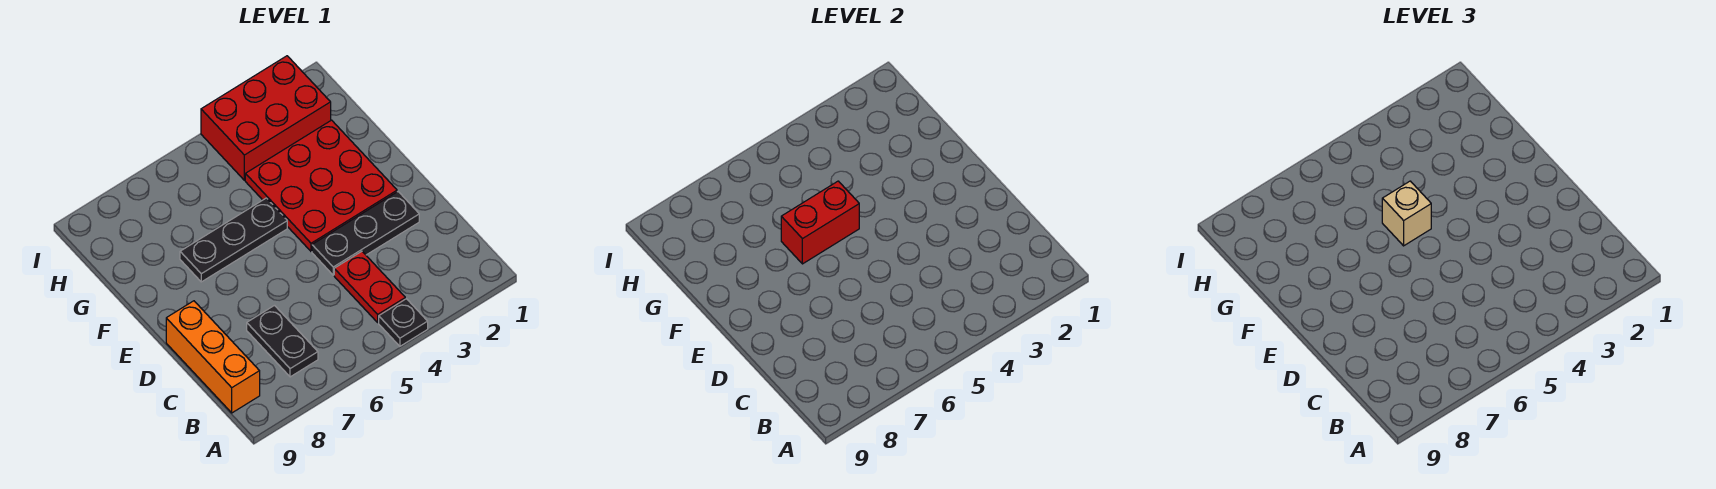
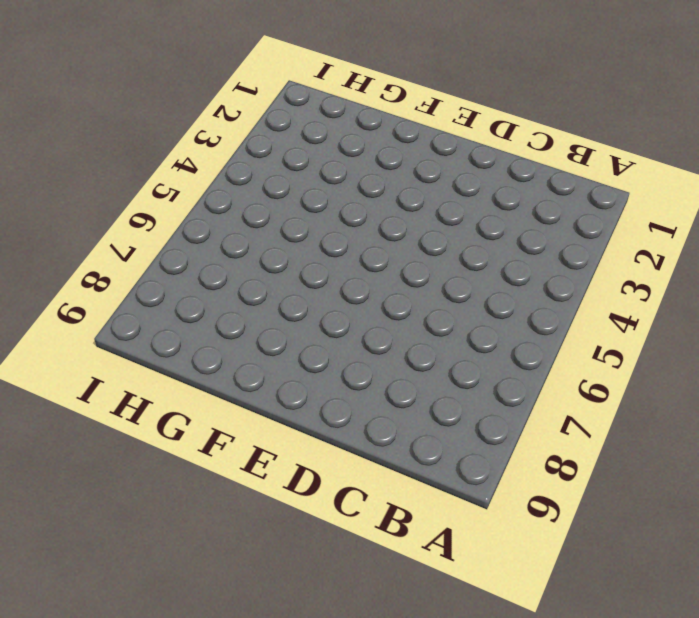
none -> black plate A4 level 1
none -> red plate B4:C4 level 1

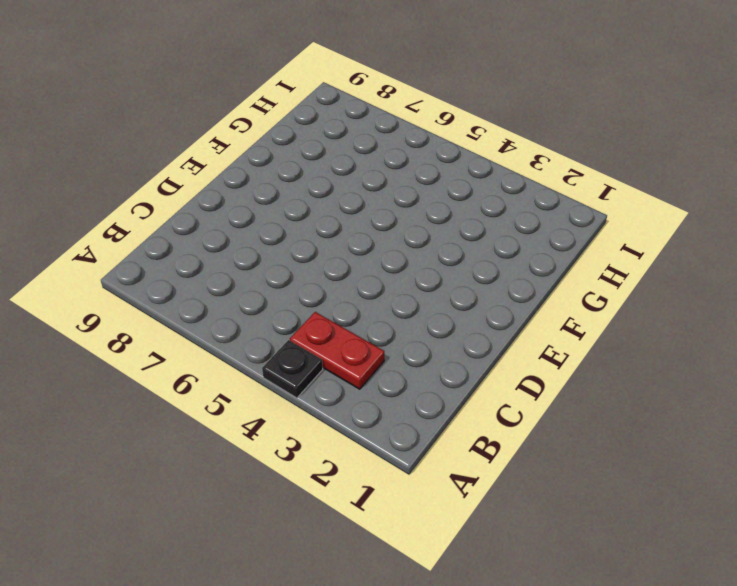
red plate B3:B4 level 1 -> red plate B4:C4 level 1
none -> black plate B7:C7 level 1
none -> orange brick B9:D9 level 1

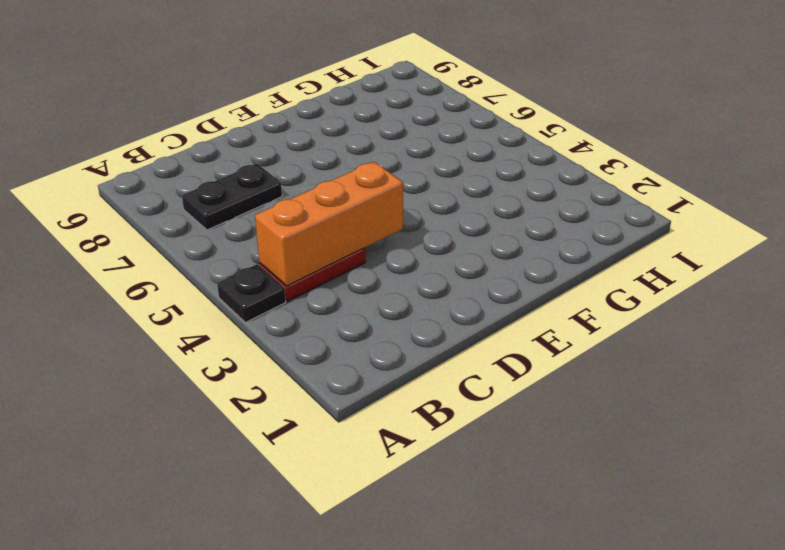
orange brick B4:D4 level 2 -> orange brick B9:D9 level 1
none -> black plate D2:D4 level 1
none -> red plate E2:G4 level 1

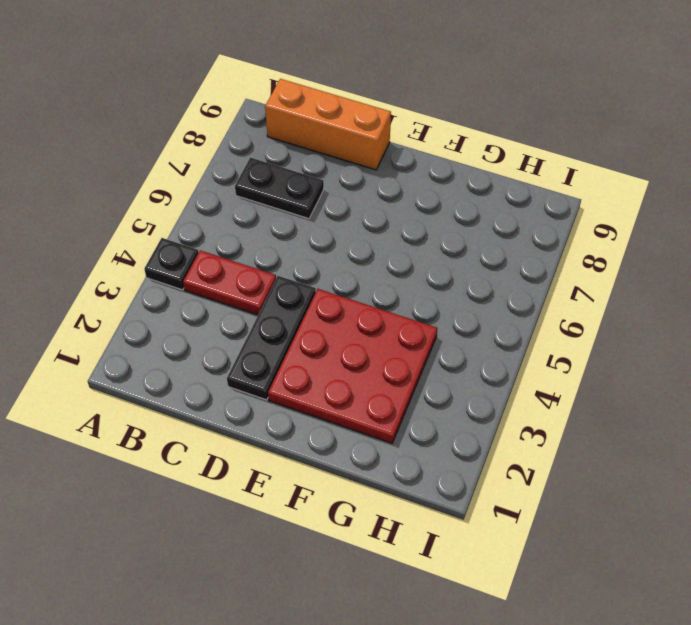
none -> black plate F5:F7 level 1
none -> red brick H2:I4 level 1

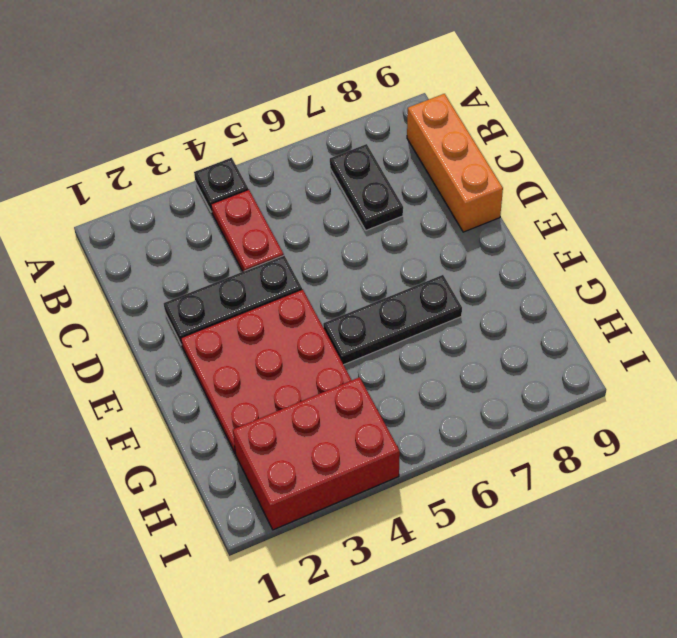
none -> red brick F5:F6 level 2
none -> tan brick F5 level 3

